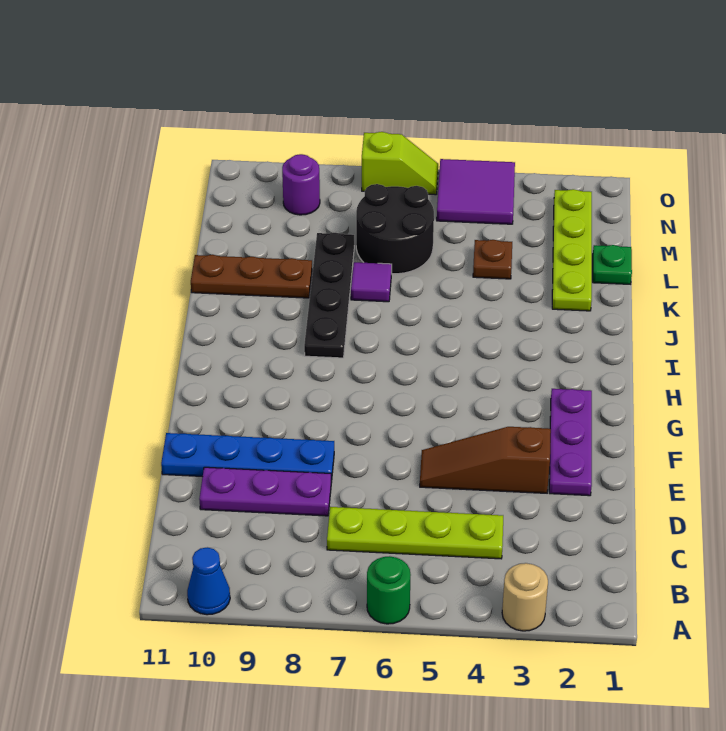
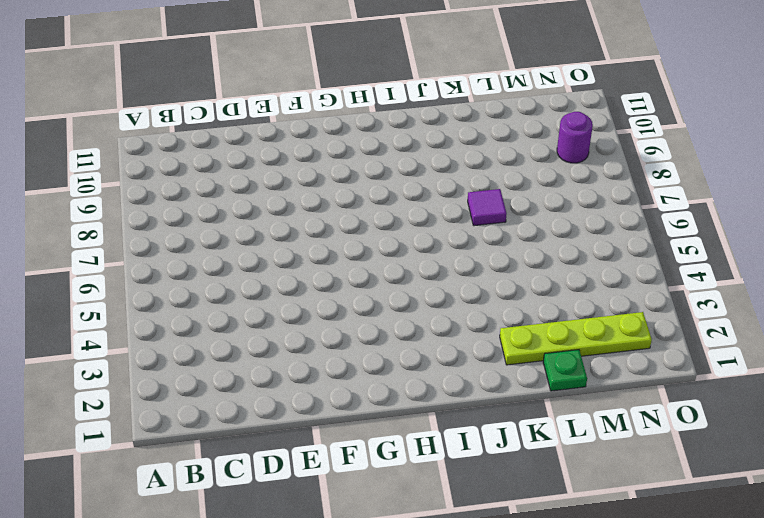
none -> tan round brick A3 level 1
none -> green round brick A6 level 1
none -> blue cone A10 level 1

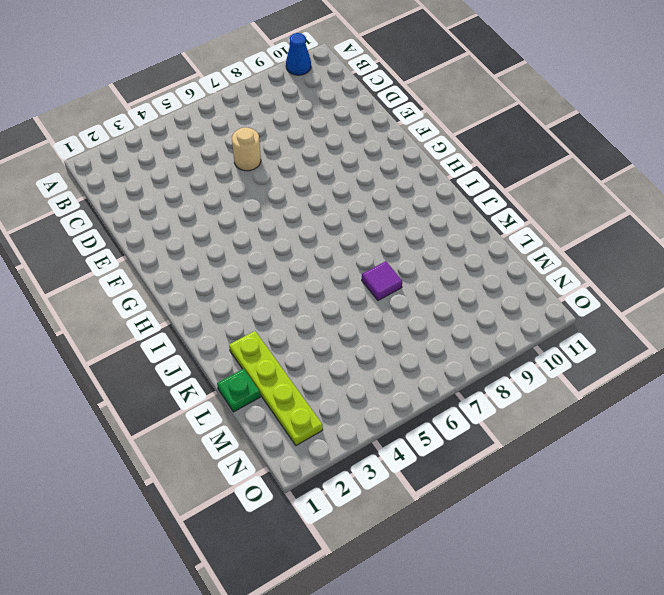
tan round brick D6 level 1 -> tan round brick A3 level 1
none -> green round brick A6 level 1
none -> lime plate C4:C7 level 1
none -> purple plate D8:D10 level 1

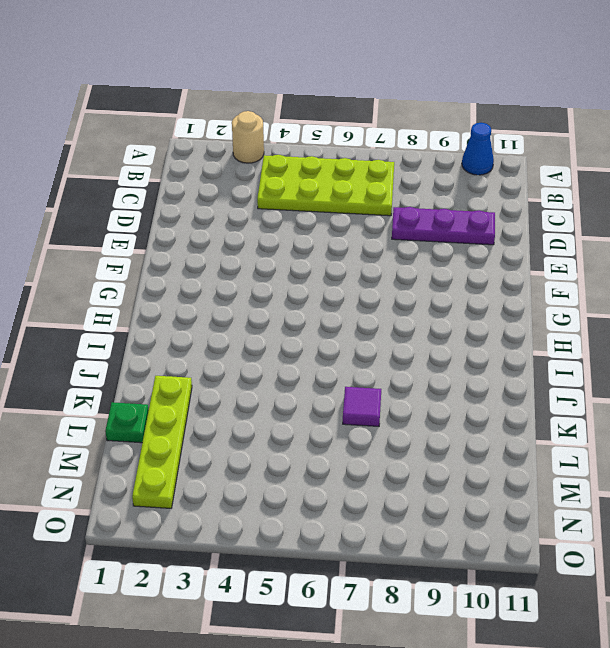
lime plate B4:C7 level 1 -> lime plate C4:C7 level 1
none -> green round brick A6 level 1
none -> purple plate E2:G2 level 1
none -> brown slope E3:E5 level 1 top 3

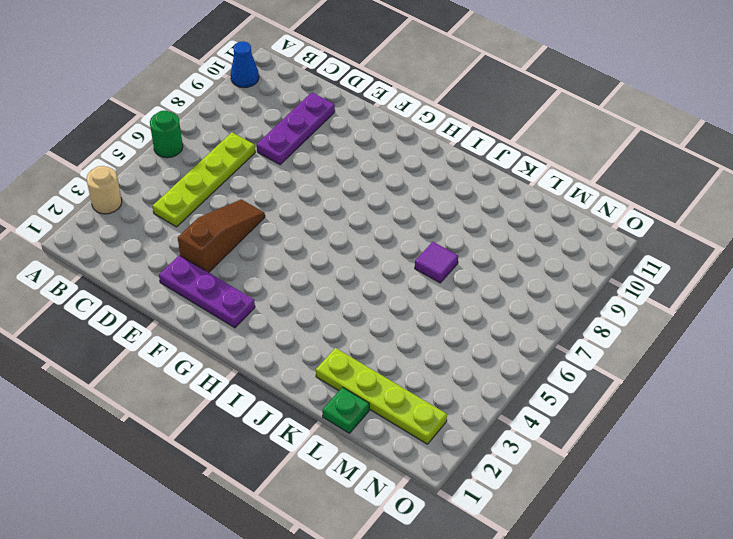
none -> blue plate E8:E11 level 1
none -> black plate I8:L8 level 1
none -> brown plate K9:K11 level 1

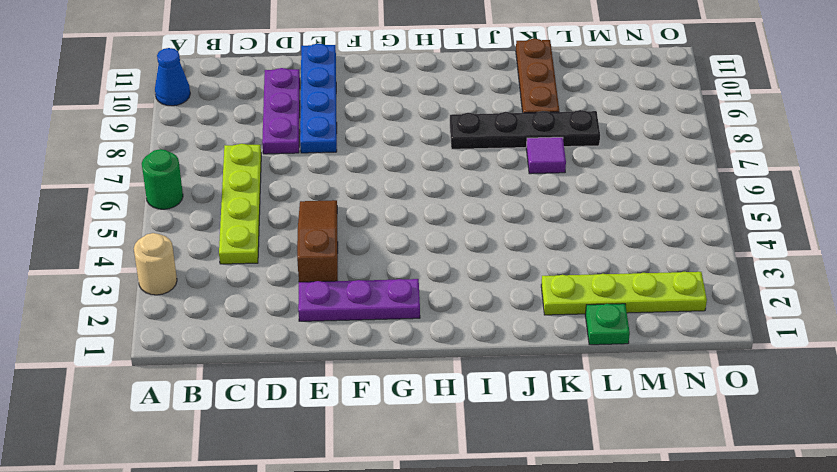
none -> brown plate L4 level 1
none -> black round brick L6:M7 level 1
none -> purple tile N4:O5 level 1

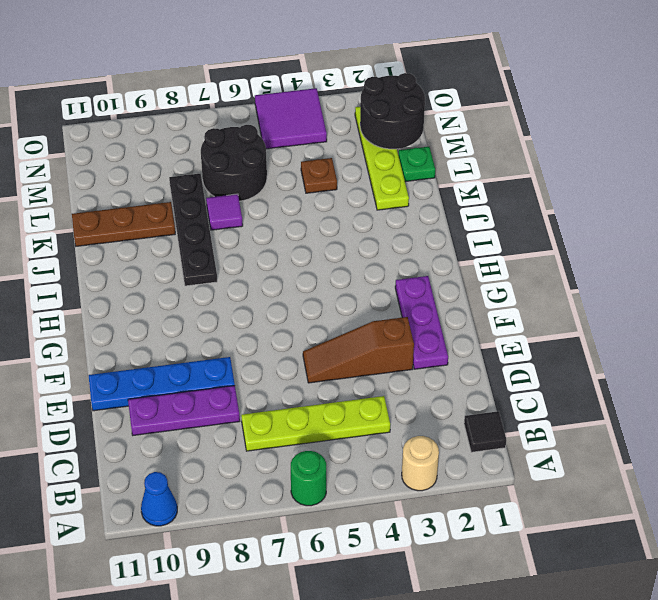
black tile B1 level 1 -> none
black round brick M1:N2 level 2 -> none
none -> purple round brick N9 level 1
none -> lime slope O6:O7 level 1 top 7

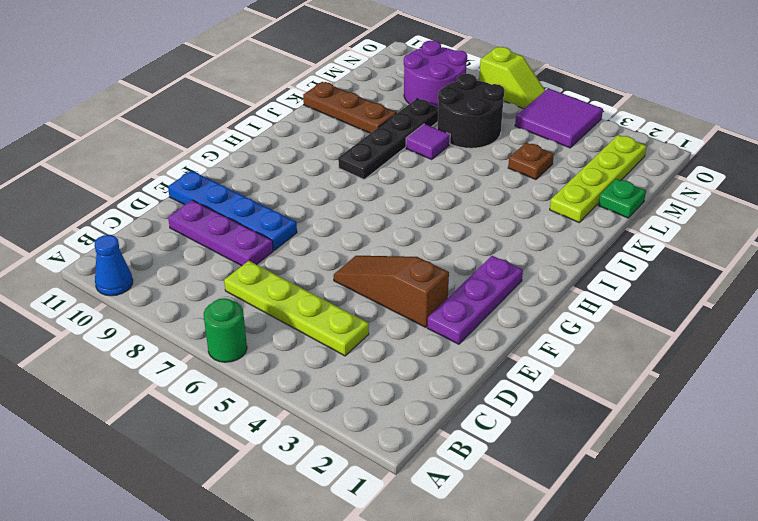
purple round brick M8:N9 level 1 -> purple round brick N9 level 1
none -> tan round brick A3 level 1

